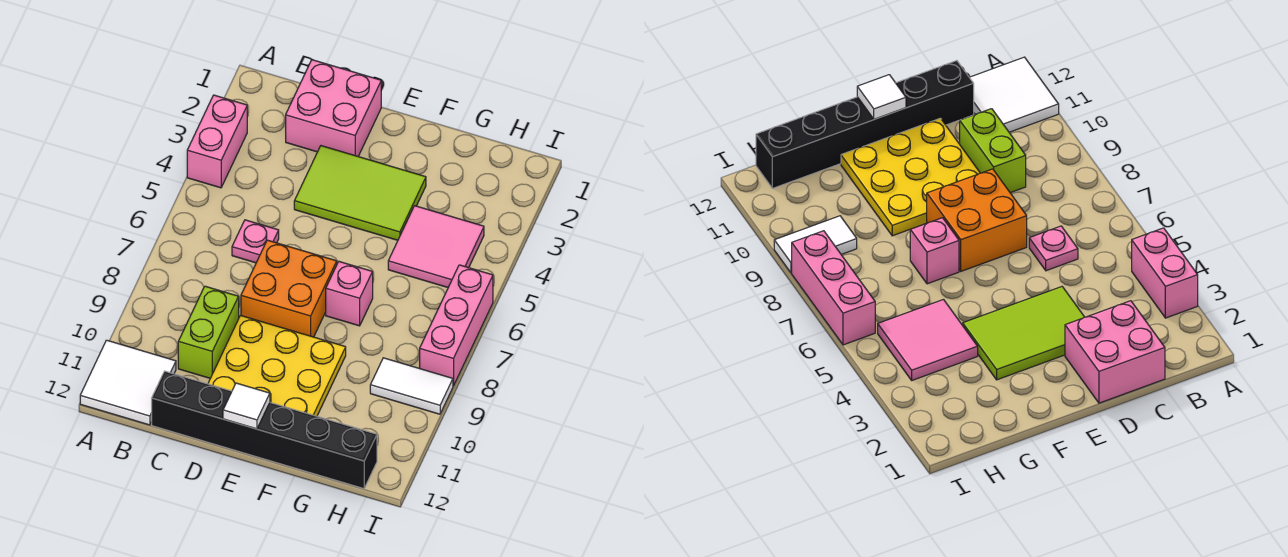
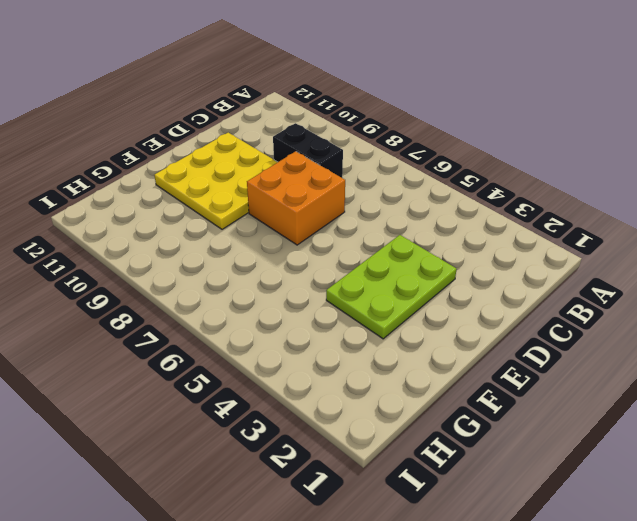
black brick C8:C9 level 1 -> lime brick C9:C10 level 1
lime plate D3:F4 level 1 -> lime tile D3:F4 level 1
none -> pink brick A3:A4 level 1
none -> white tile A11:B12 level 1
none -> pink brick C1:D2 level 1

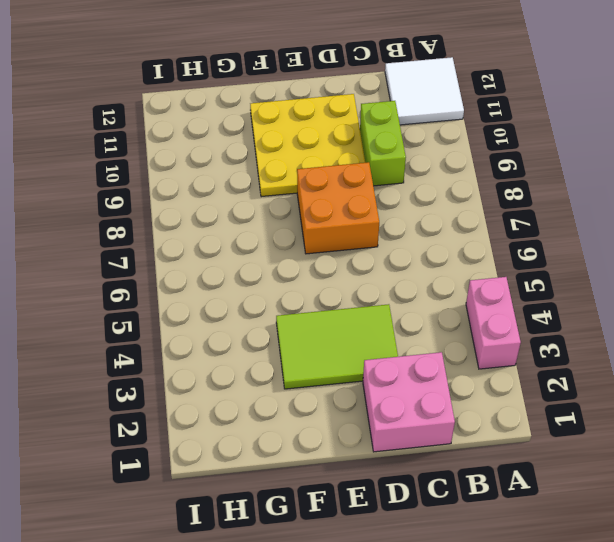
none -> pink plate C6 level 1
none -> black brick C12:H12 level 1
none -> pink brick F7 level 1

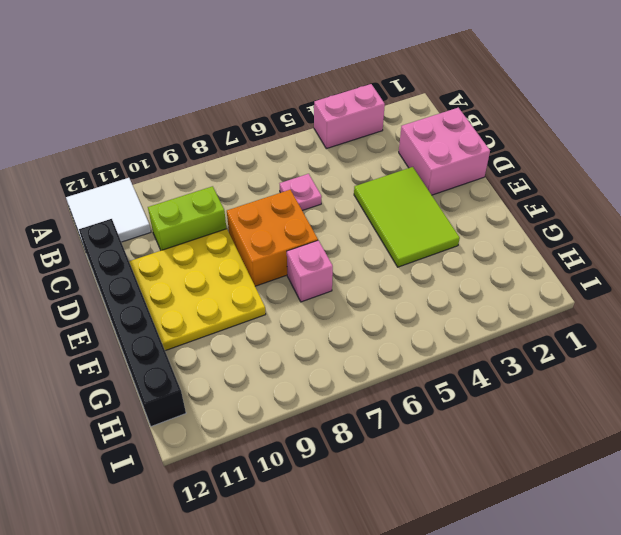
none -> pink tile G4:H5 level 1
none -> white tile H9:I9 level 1
none -> pink brick I6:I8 level 1

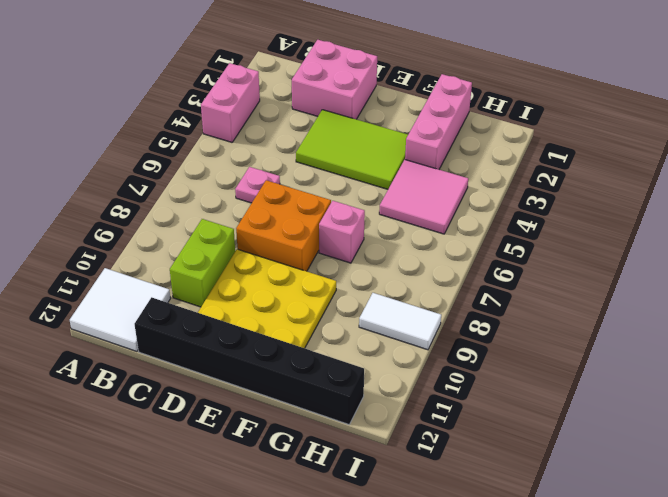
pink brick G1:G3 level 1 -> pink brick I6:I8 level 1
none -> white tile E12 level 2

